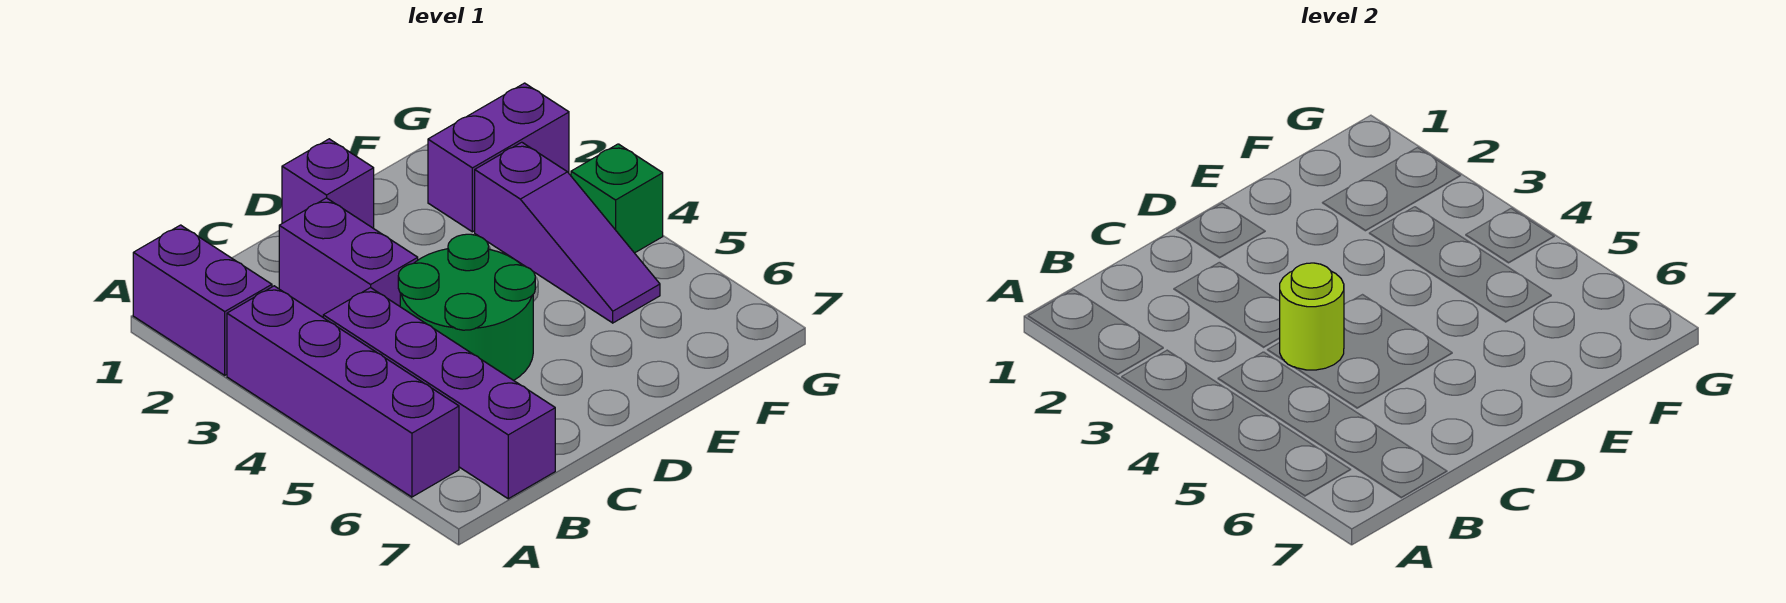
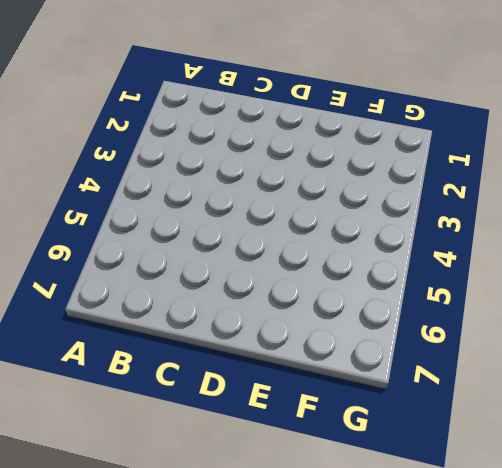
none -> purple brick A1:A2 level 1
none -> purple brick A3:A6 level 1

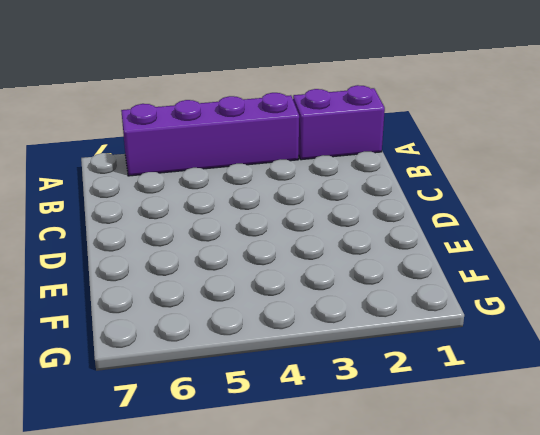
none -> purple brick B4:B7 level 1
none -> purple brick C2:C3 level 1

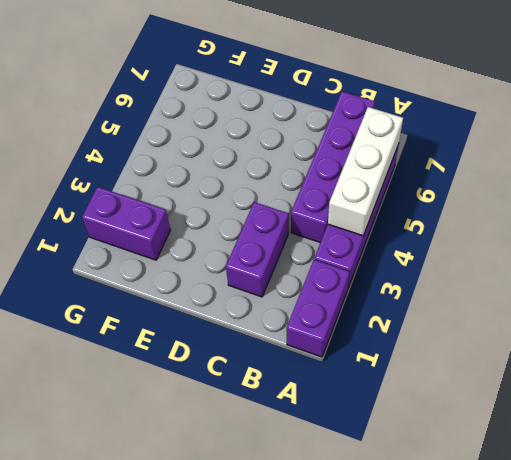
white brick A4:A6 level 2 -> none
none -> green round brick C4:D5 level 1
none -> purple brick D1 level 1

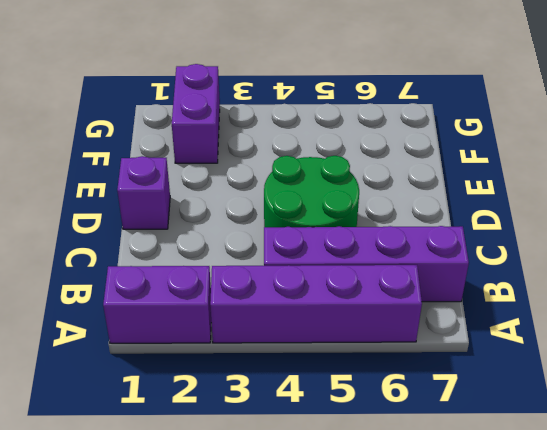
none -> purple brick C2:C3 level 1
none -> purple slope F3:F5 level 1 top 3

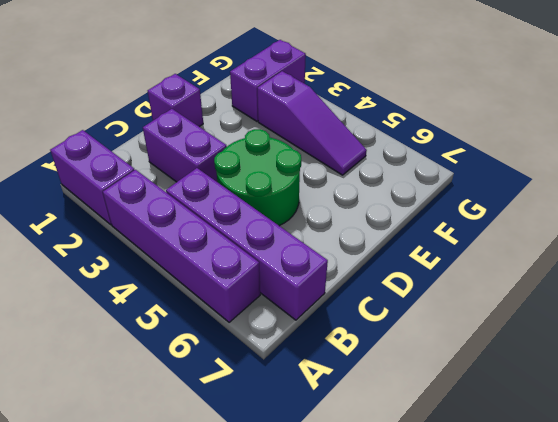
none -> green brick G4 level 1
none -> lime round brick C4 level 2

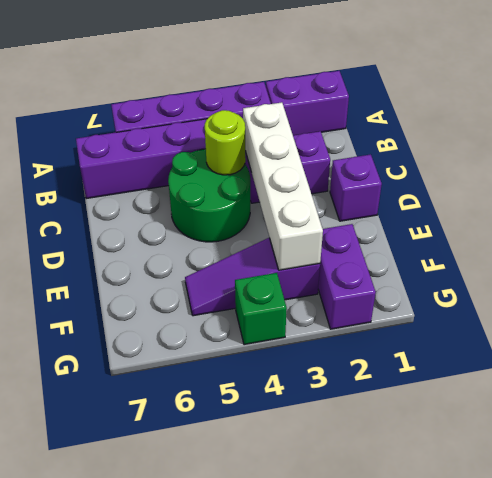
white brick C3:F3 level 2 -> none

